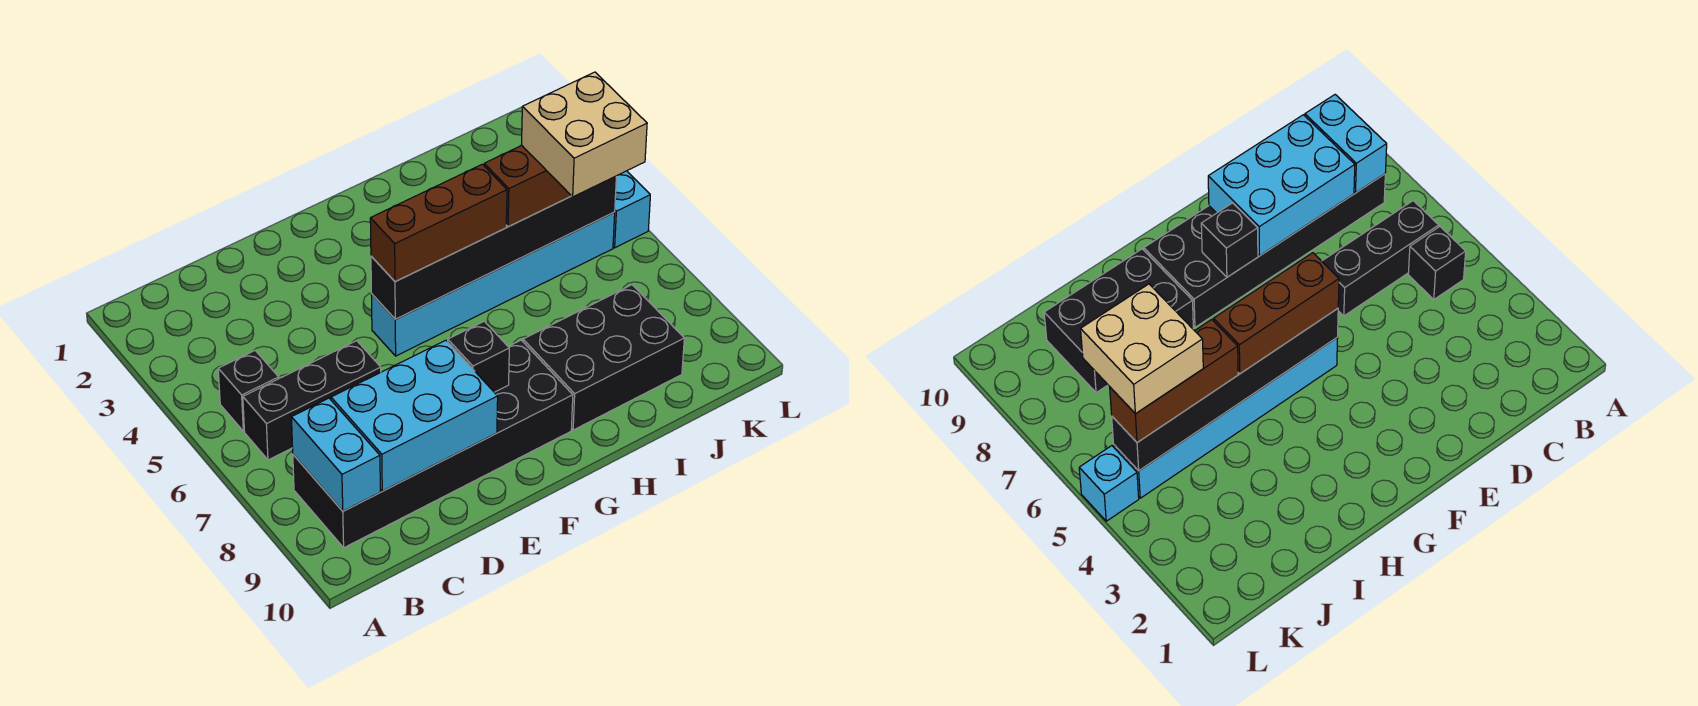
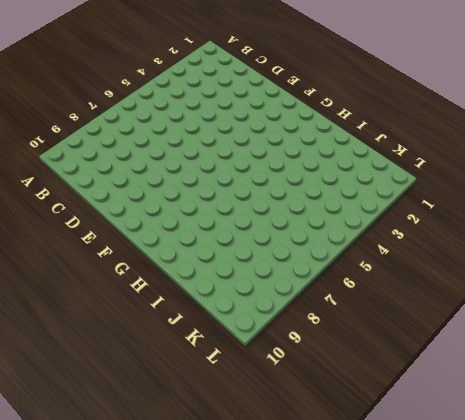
none -> black brick B5 level 1
none -> black brick B6:D6 level 1
none -> black brick B8:G9 level 1

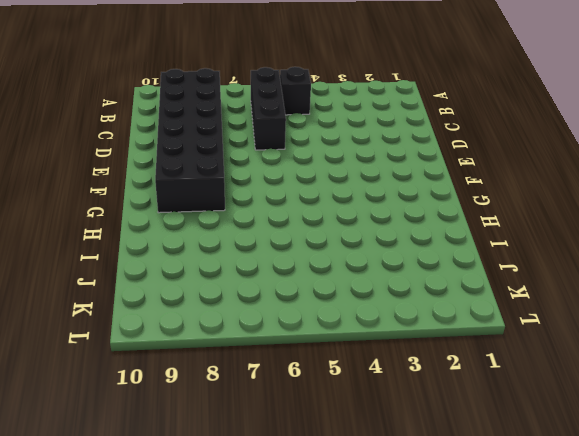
none -> cyan brick F5:K5 level 1
none -> black brick H8:J9 level 1
none -> cyan brick L5 level 1

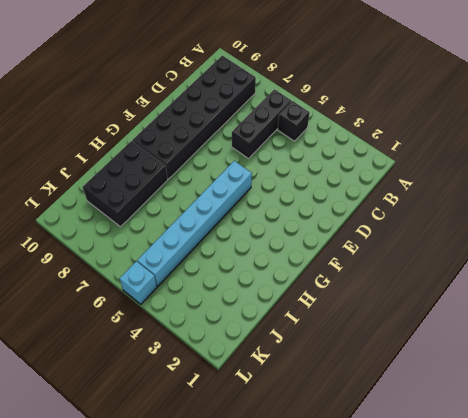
none -> cyan brick B8:B9 level 2
none -> cyan brick C8:E9 level 2
none -> black brick F5:K5 level 2

